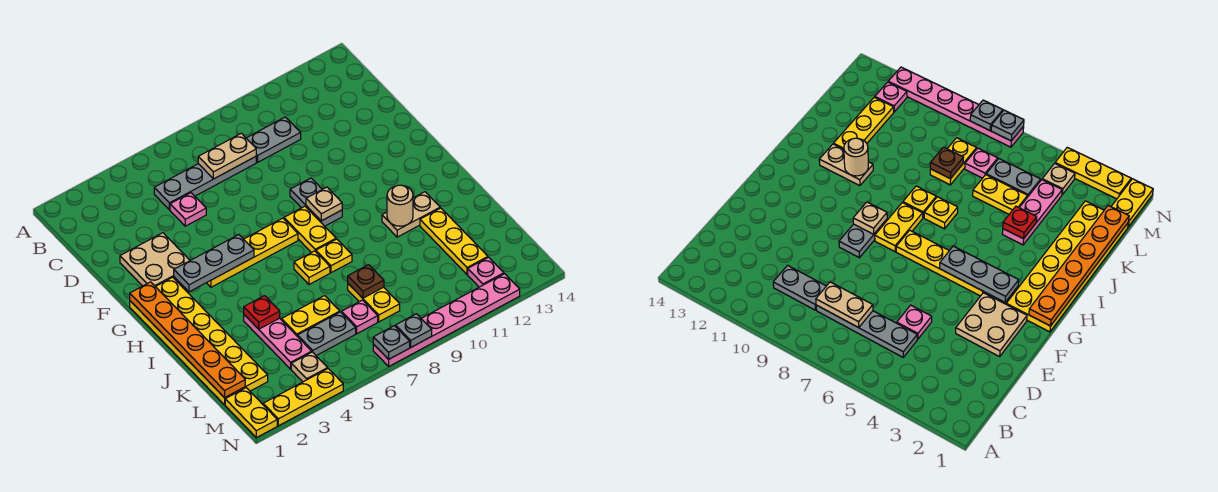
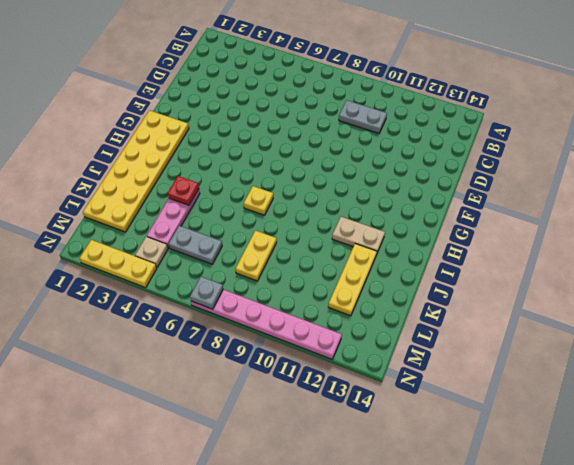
none -> grey plate C5:C8 level 1
none -> pink plate D5 level 1
none -> tan plate E2:F3 level 1
none -> grey plate F9:G9 level 1

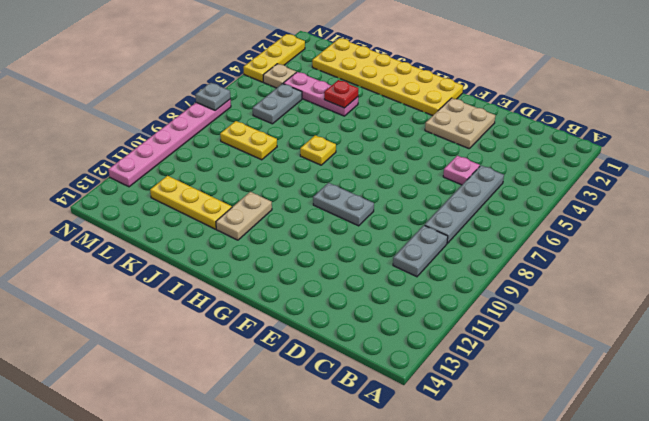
none -> yellow plate G4:G7 level 1
none -> yellow plate G8:H8 level 1
none -> yellow plate I8 level 1
none -> yellow plate K5:K6 level 1

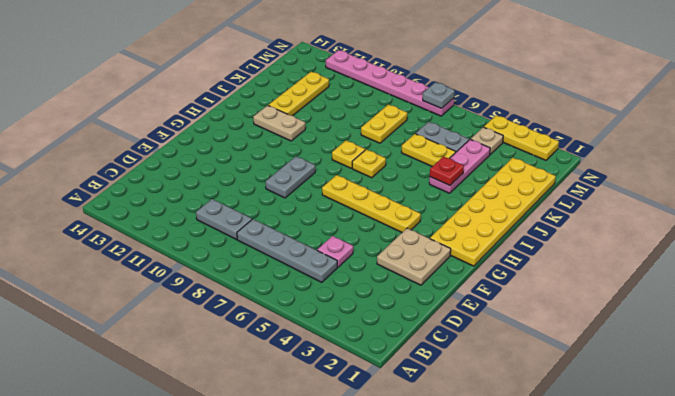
none -> yellow plate G8:H8 level 1
none -> pink plate L7 level 1
none -> yellow plate M1:N1 level 1
none -> pink plate M12 level 1

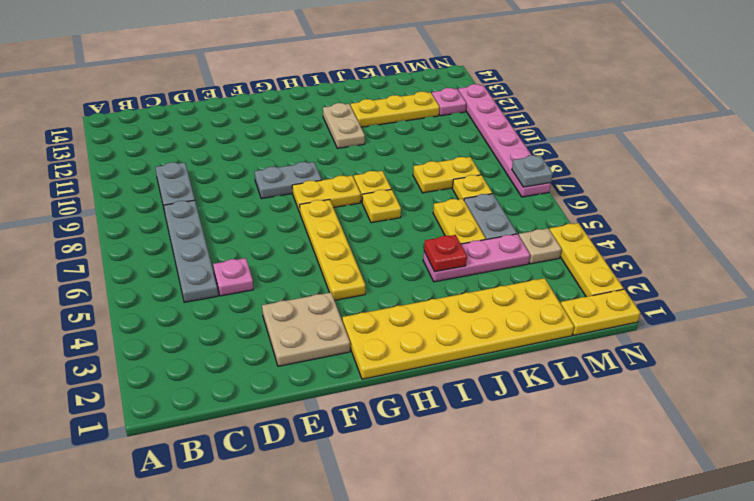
yellow plate L7 level 1 -> pink plate L7 level 1
none -> tan plate C7:C8 level 2
none -> orange plate G1:L1 level 2
none -> grey plate G3:G5 level 2
none -> tan plate G9 level 2

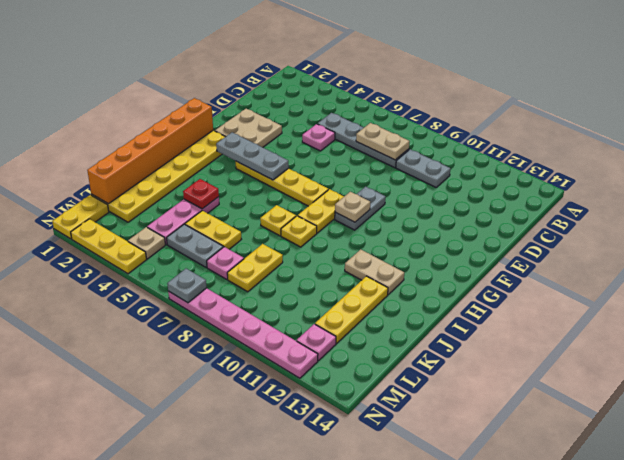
orange brick G1:L1 level 2 -> orange plate G1:L1 level 2
none -> tan round brick I11 level 2
none -> brown plate K8 level 2
none -> grey plate N8 level 2

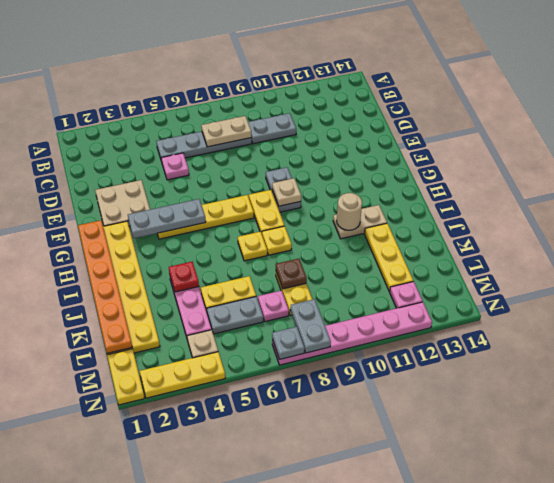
grey plate M8:N8 level 2 -> grey plate N8 level 2

